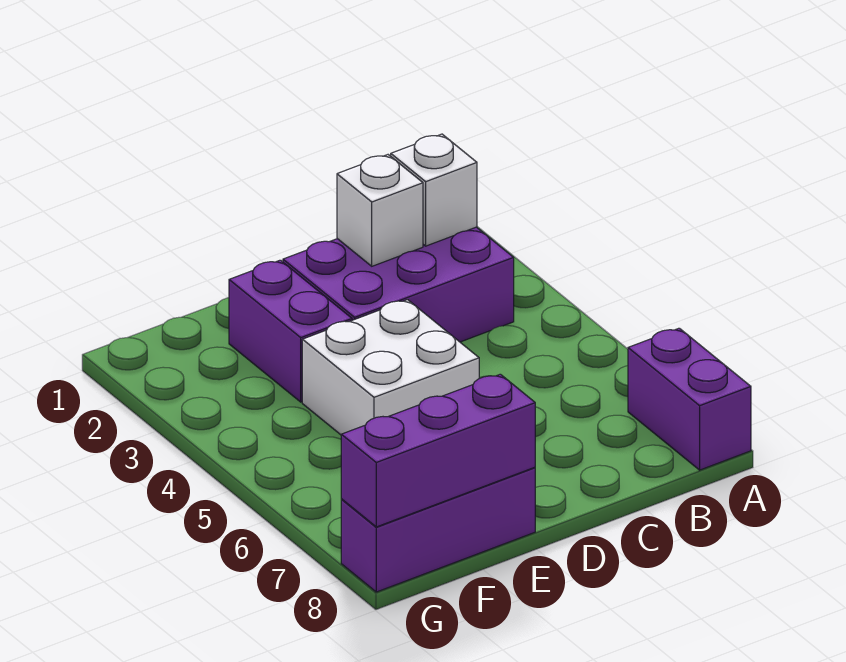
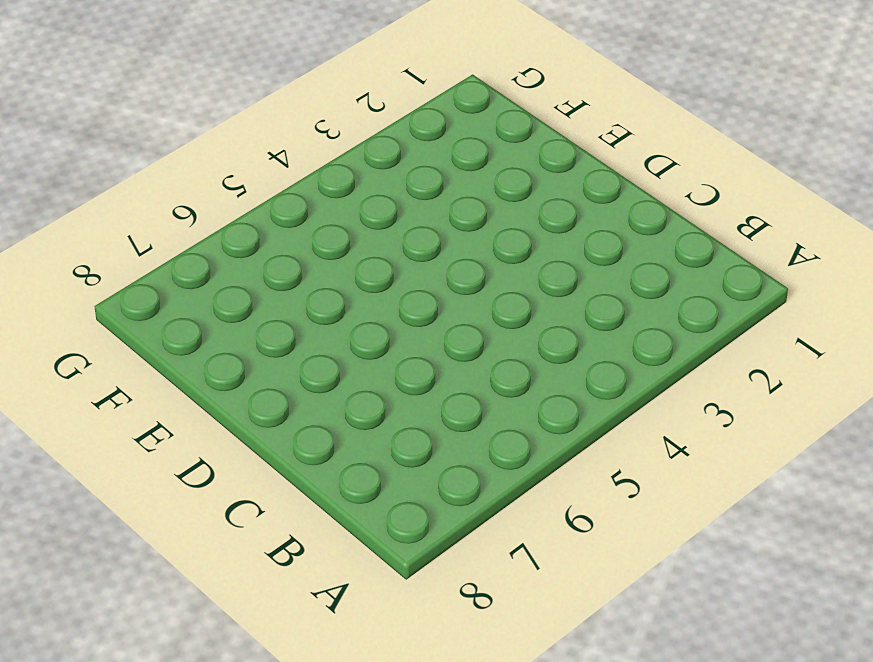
none -> purple brick A7:A8 level 1
none -> purple brick B2:D3 level 1

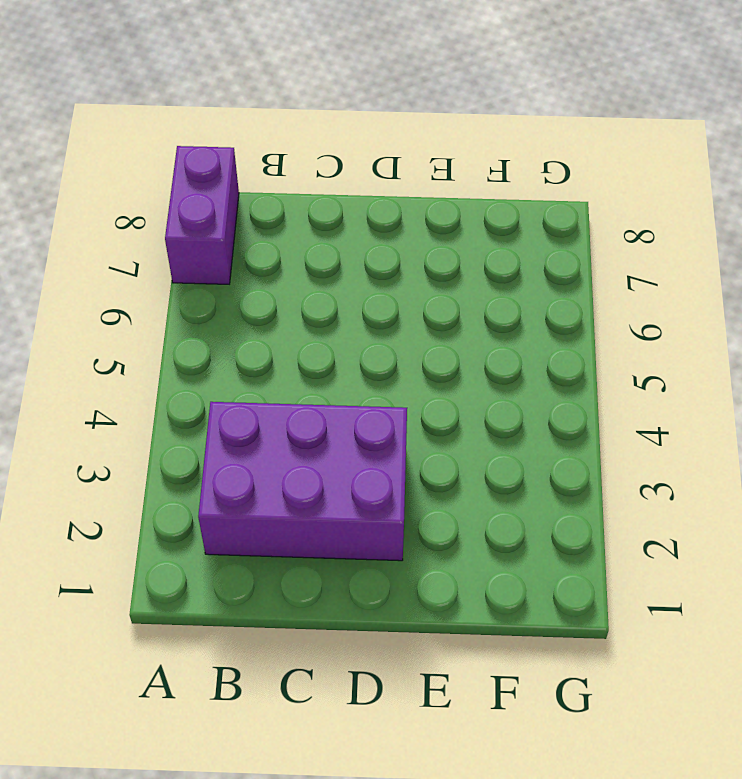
none -> white brick D4:E5 level 1
none -> purple brick E2:E3 level 1

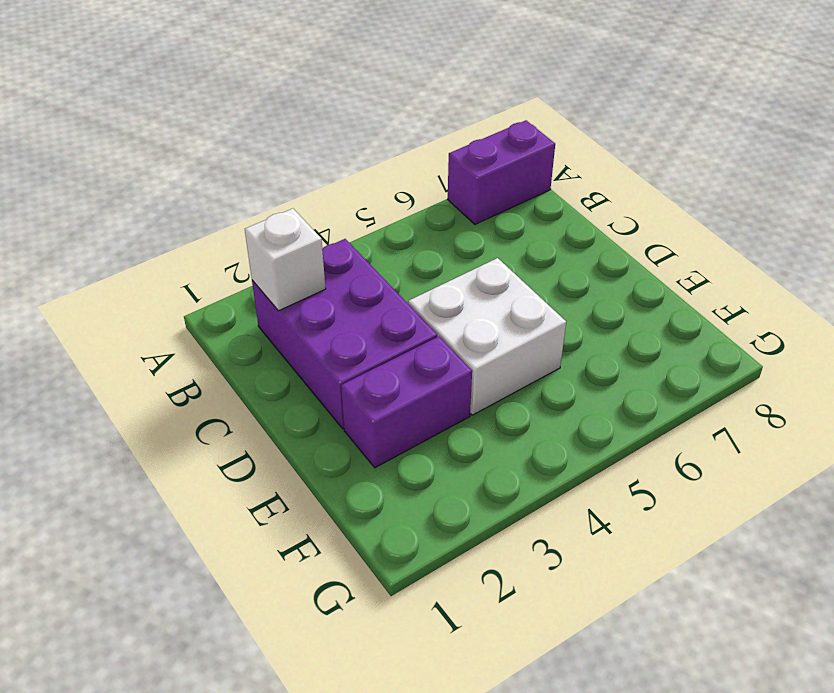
none -> purple brick E8:G8 level 1
none -> white brick C2 level 2

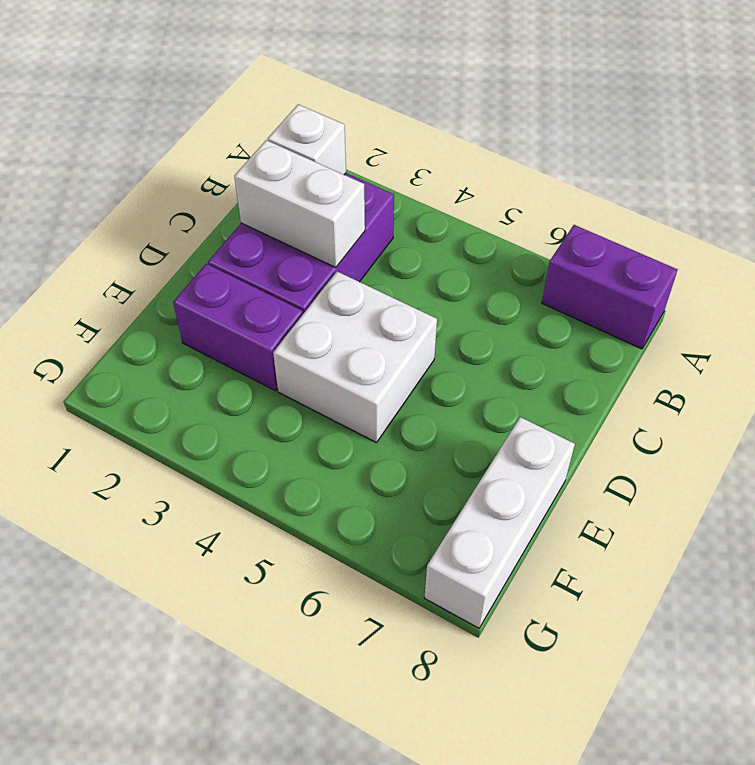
white brick C2:C3 level 2 -> white brick C2 level 2
white brick E8:G8 level 1 -> purple brick E8:G8 level 1
none -> purple brick E8:G8 level 2

